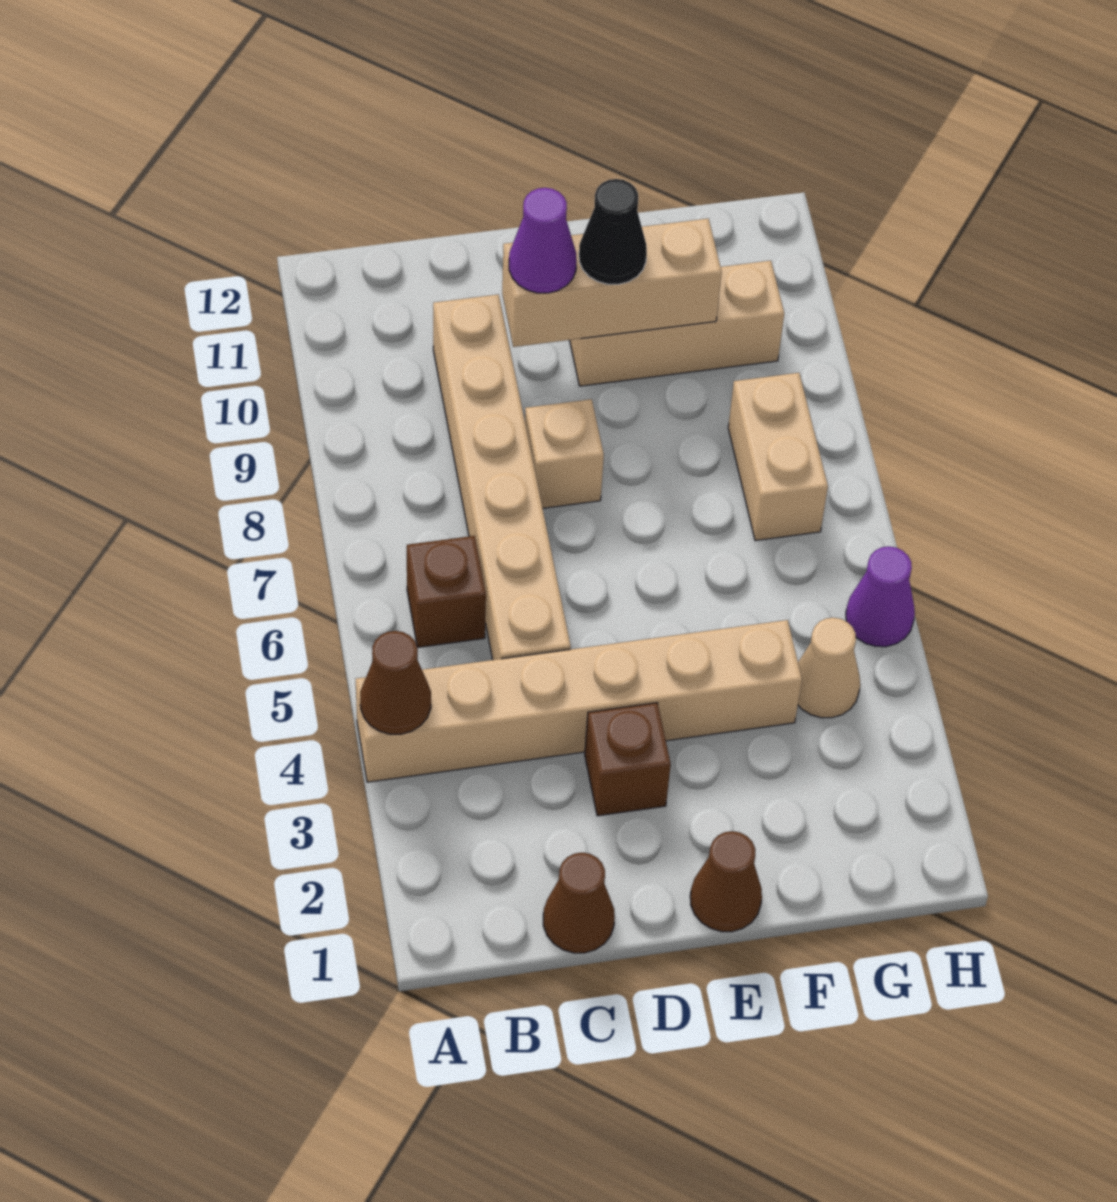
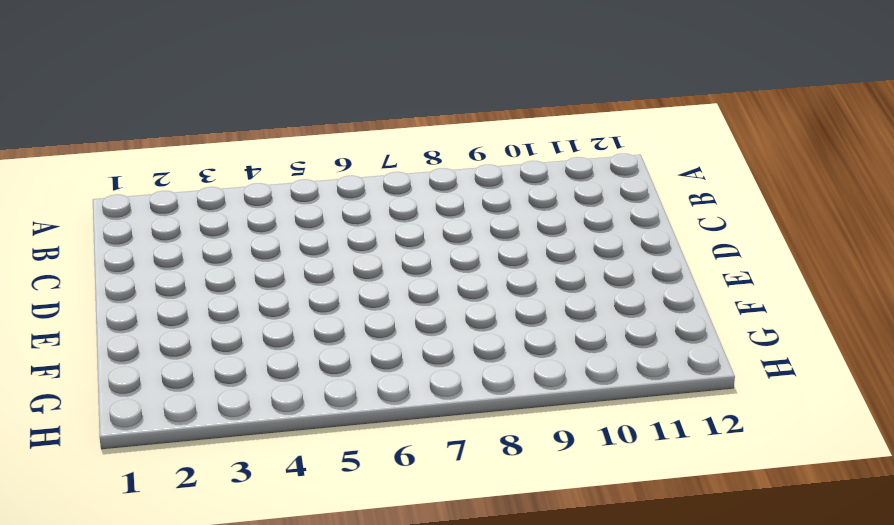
none -> tan brick A4:F4 level 1
none -> brown brick B6 level 1
none -> brown cone C1 level 1

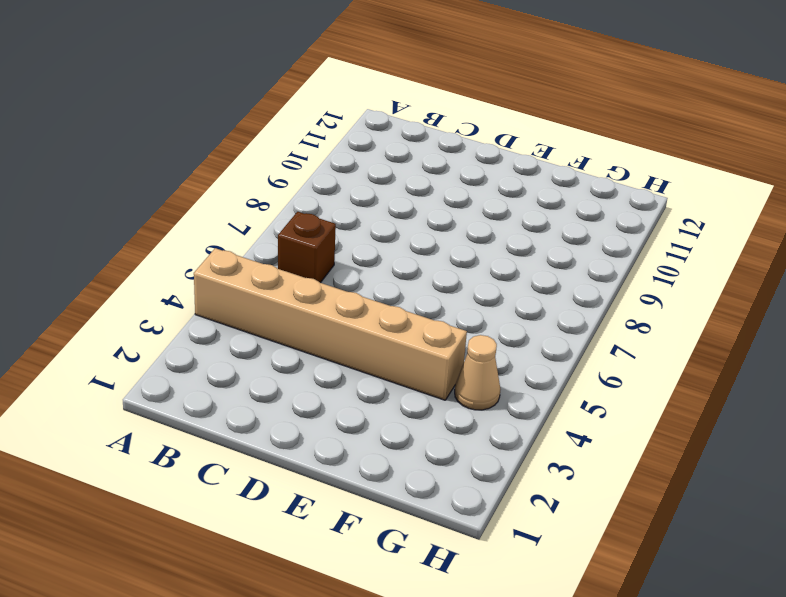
none -> brown cone C1 level 1
none -> tan brick C5:C10 level 1
none -> brown brick D3 level 1

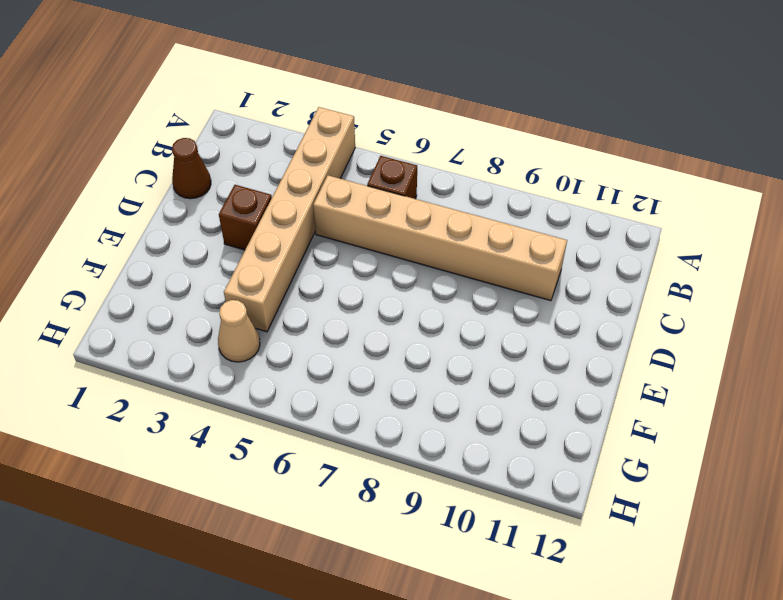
none -> tan brick D8 level 1
none -> brown cone E1 level 1
none -> tan brick E10:G10 level 1

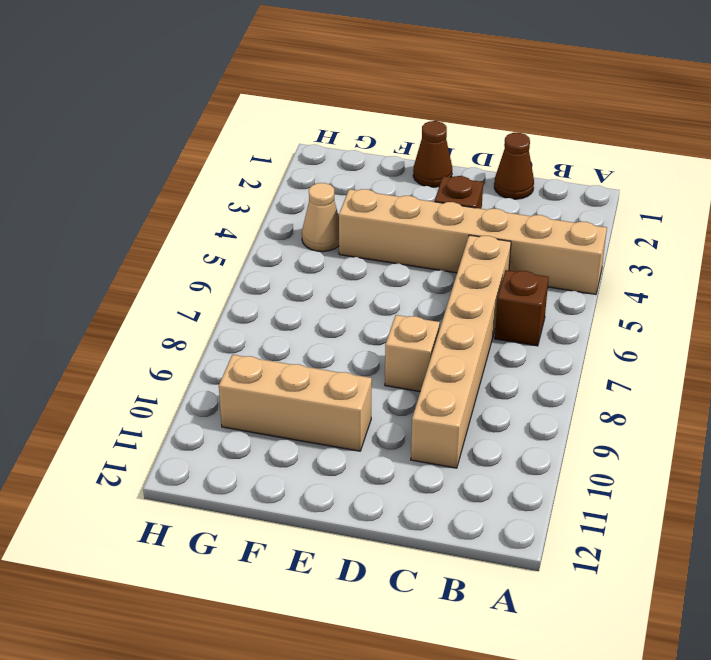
none -> tan brick G7:G8 level 1
none -> purple cone H5 level 1
none -> brown cone A4 level 2

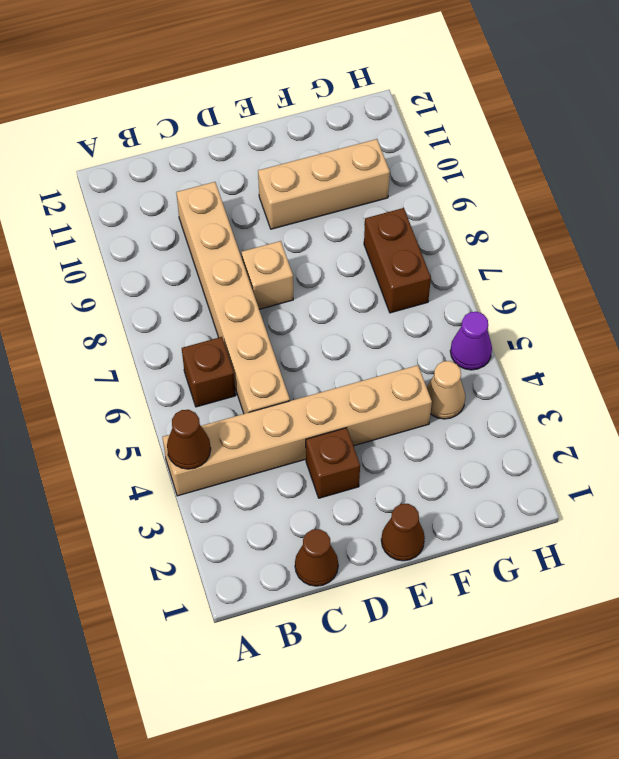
brown brick G7:G8 level 1 -> tan brick G7:G8 level 1
none -> tan brick D10:F10 level 2
none -> purple cone D10 level 3
none -> black cone E10 level 3

